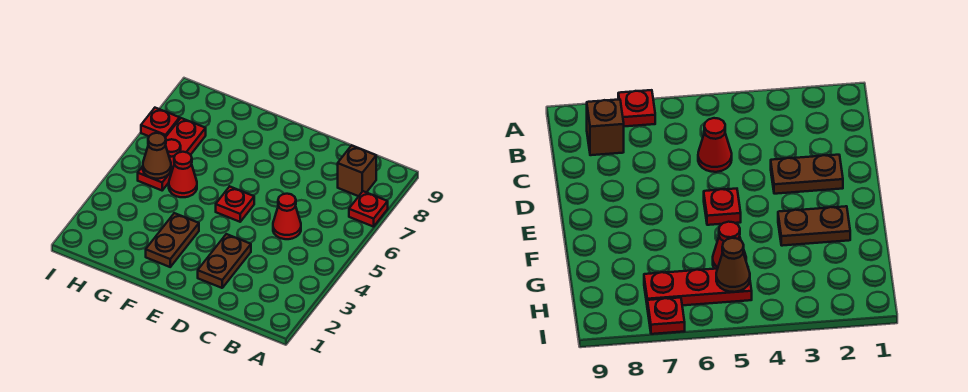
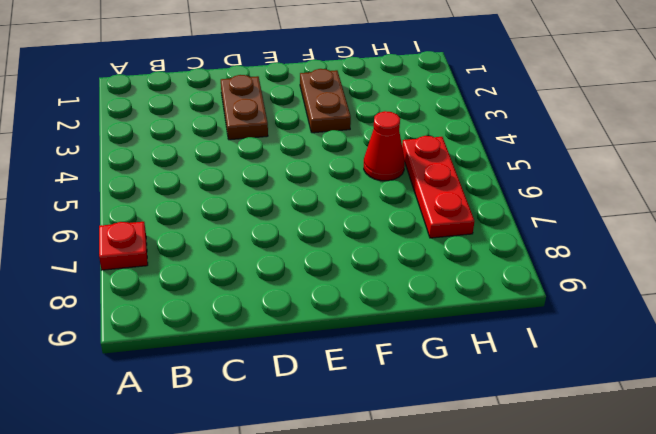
none -> brown brick B8 level 1
none -> red cone C5 level 1

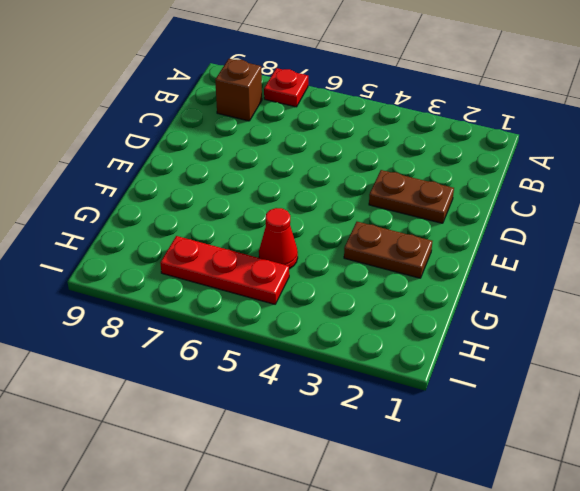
none -> red cone C5 level 1
none -> red plate E5 level 1

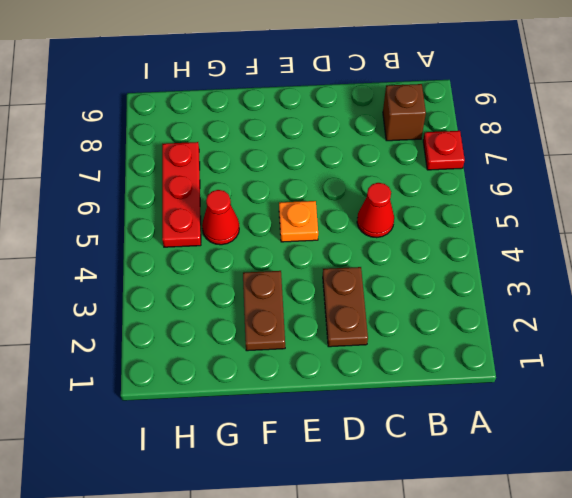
orange plate E5 level 1 -> red plate E5 level 1
none -> red plate I7 level 1
none -> brown cone H5 level 2

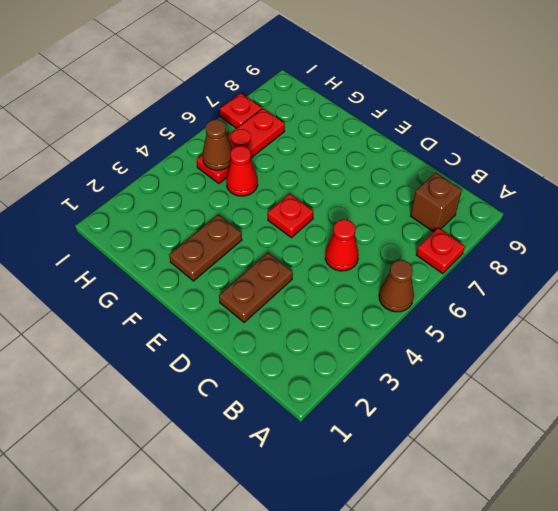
brown cone A5 level 1 -> none

